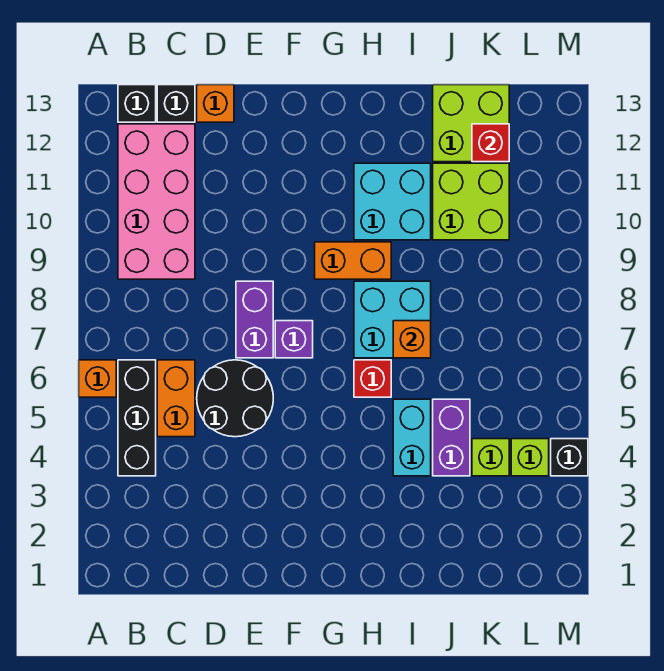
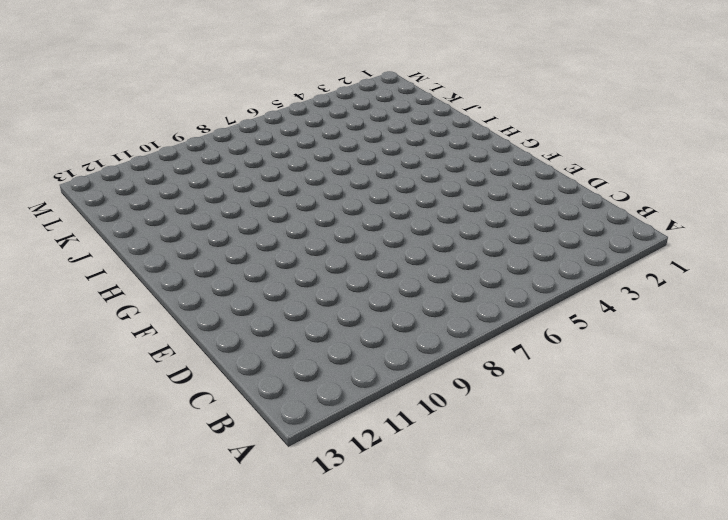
none -> orange brick A6 level 1
none -> black brick B4:B6 level 1
none -> pink brick B9:C12 level 1

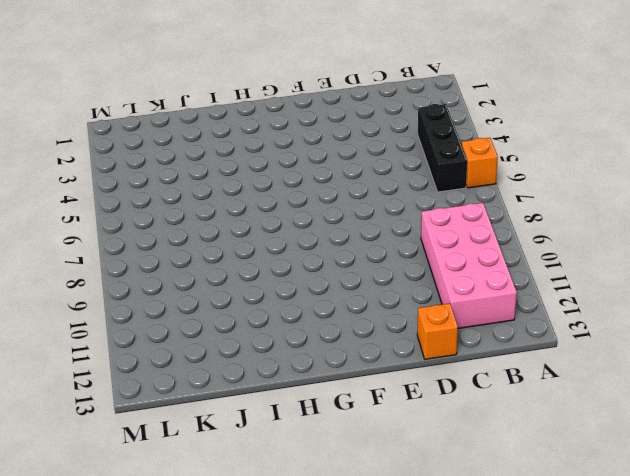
none -> black brick B13 level 1
none -> orange brick C5:C6 level 1
none -> black brick C13 level 1

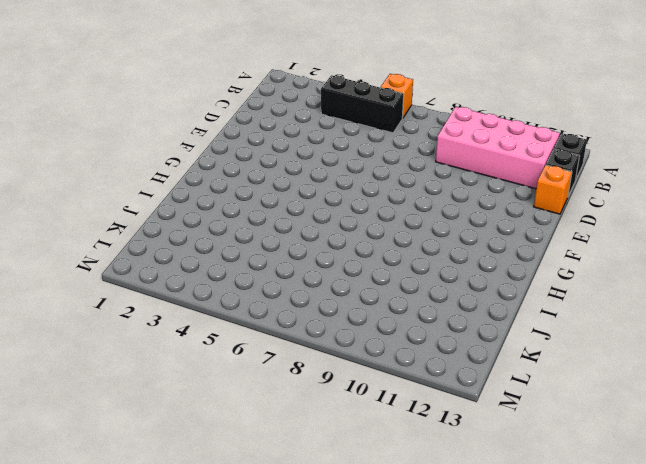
none -> orange brick C5:C6 level 1
none -> black round brick D5:E6 level 1
none -> purple brick E7:E8 level 1

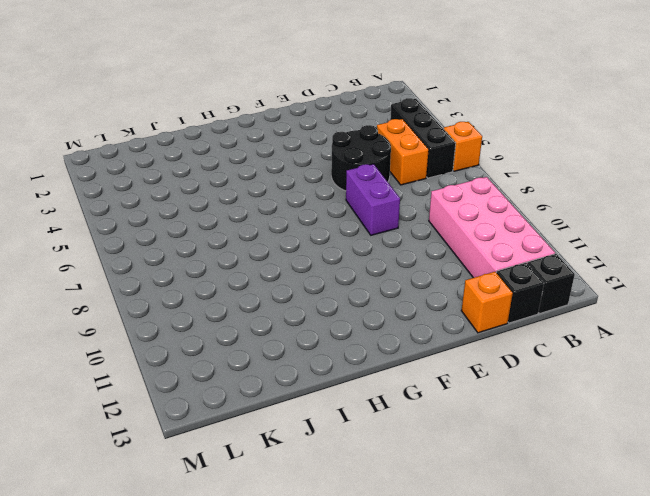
none -> purple brick F7 level 1
none -> orange brick G9:H9 level 1
none -> red brick H6 level 1

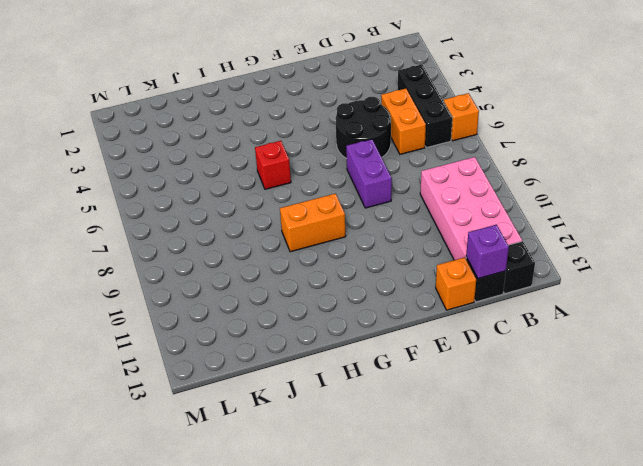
purple brick C13 level 2 -> purple brick F7 level 1
none -> cyan brick H7:I8 level 1
none -> cyan brick H10:I11 level 1
none -> cyan brick I4:I5 level 1

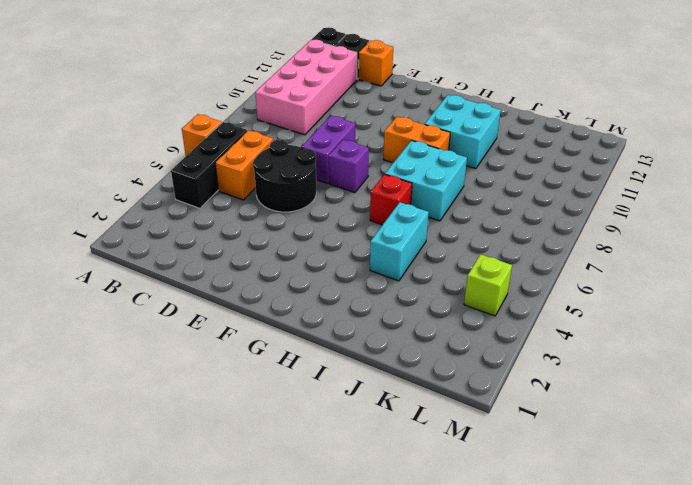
none -> purple brick J4:J5 level 1
none -> lime brick J10:K11 level 1
none -> lime brick J12:K13 level 1

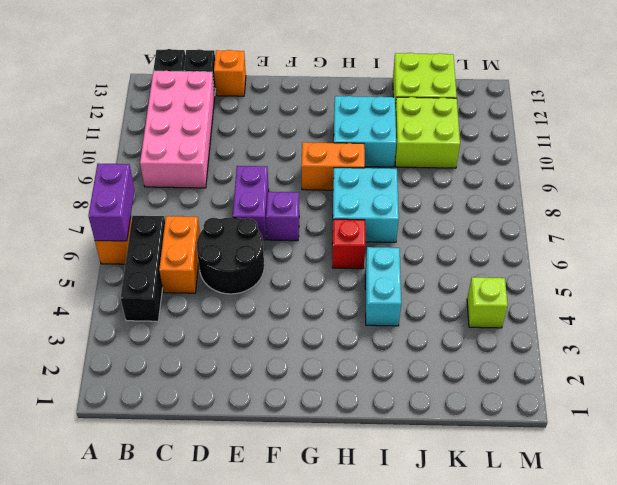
purple brick A6:A7 level 2 -> purple brick J4:J5 level 1
none -> lime brick K4 level 1
none -> black brick M4 level 1
none -> orange brick I7 level 2

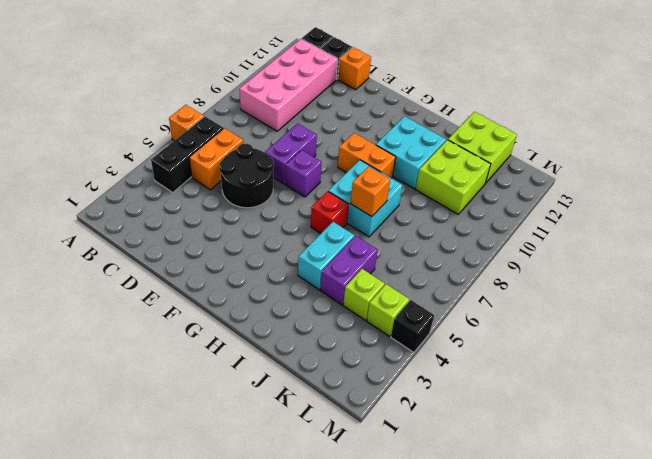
none -> red brick K12 level 2

